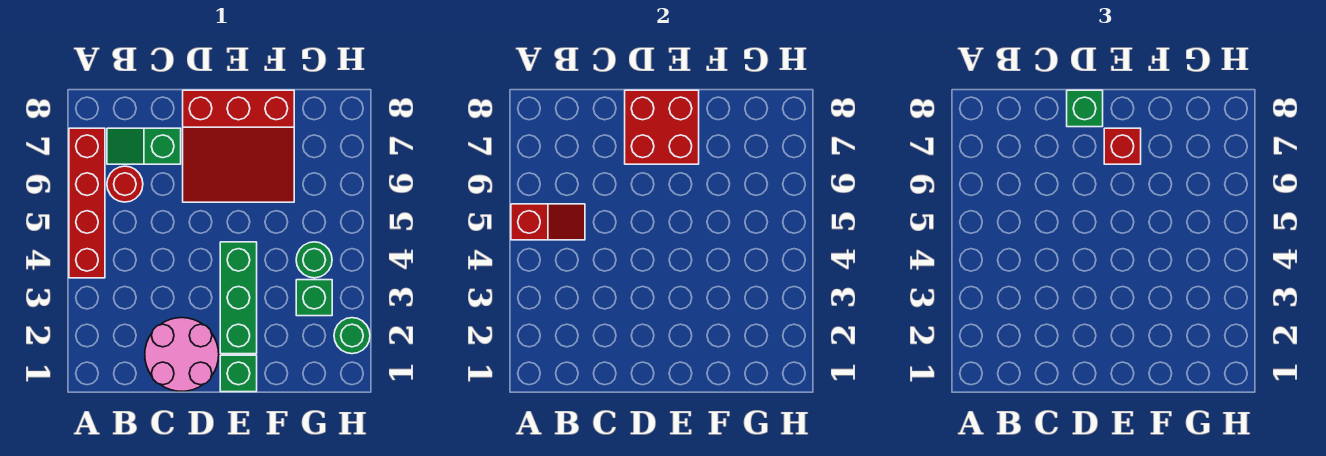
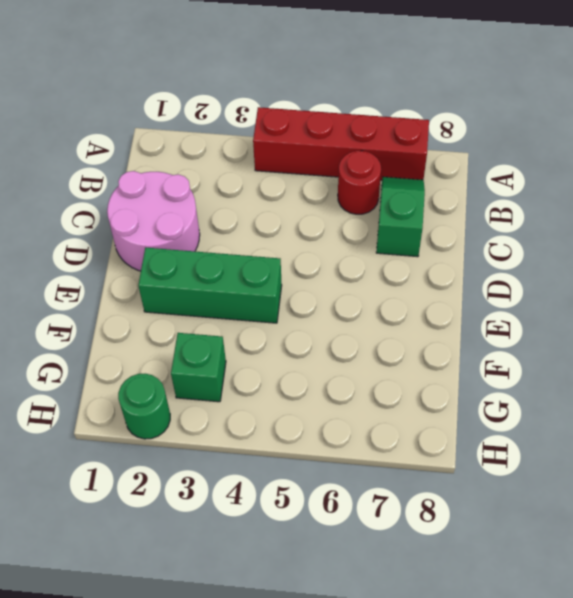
none -> red slope D6:F8 level 1 top 8
none -> green brick E1 level 1
none -> green round brick G4 level 1

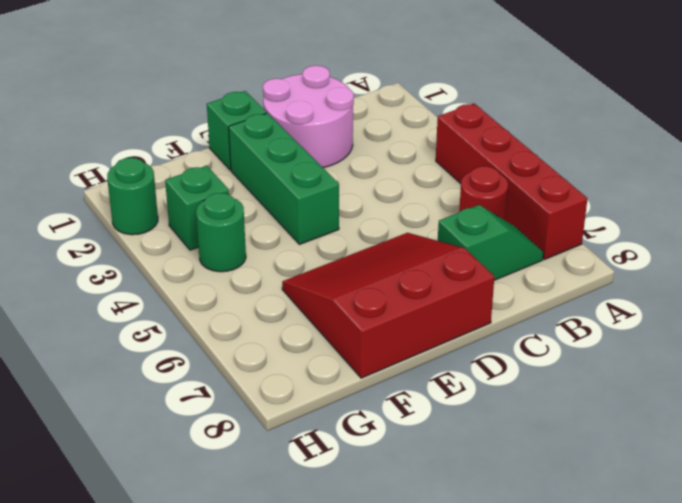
none -> red slope A5:B5 level 2 top A
none -> red brick D7:E8 level 2
none -> green brick D8 level 3

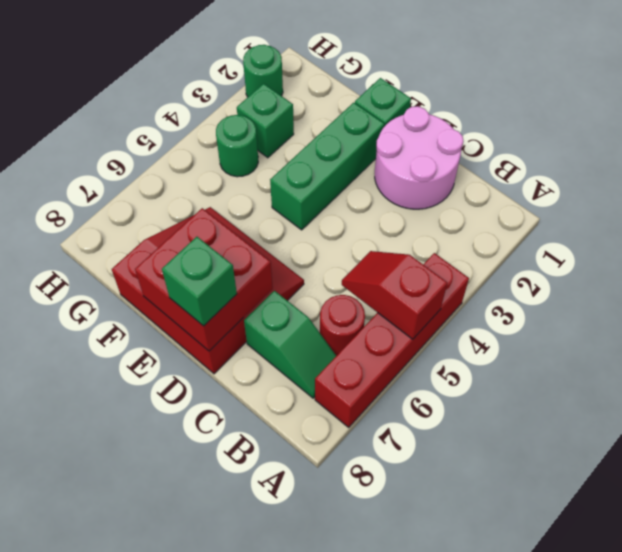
none -> red brick E7 level 3

